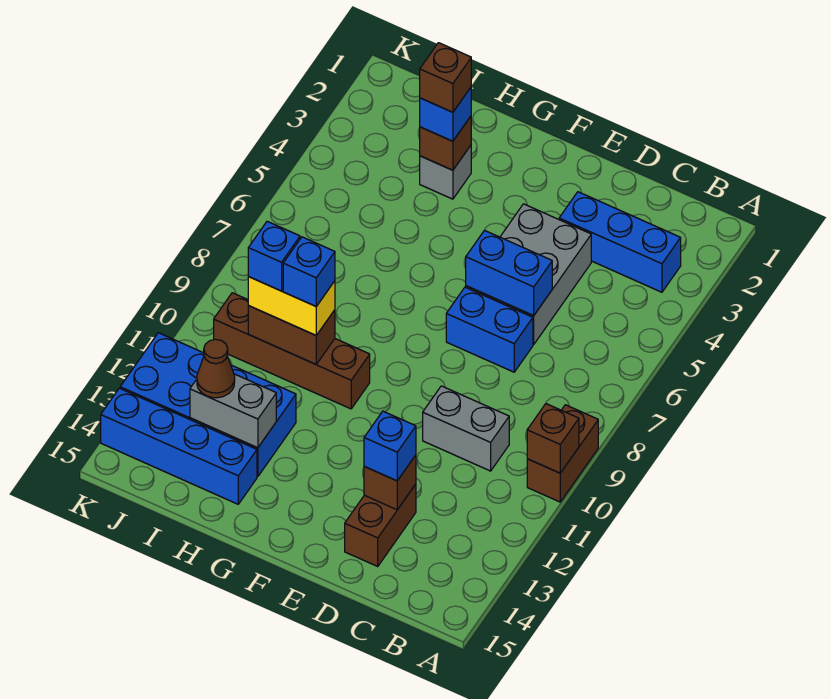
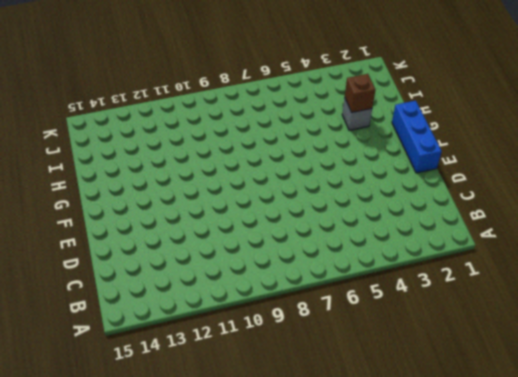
blue brick E1:G1 level 1 -> blue brick B3:D3 level 1
none -> brown brick A9:A10 level 1
none -> grey brick C10:D10 level 1
none -> grey brick D4:E6 level 1

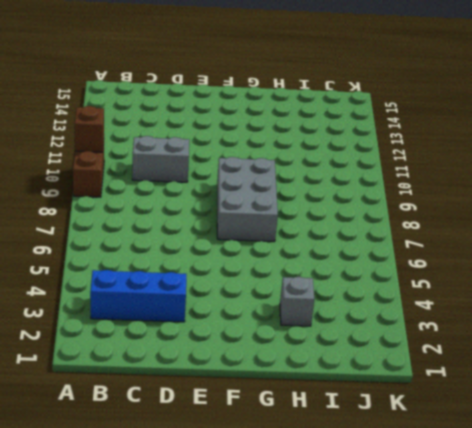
grey brick F7:G9 level 1 -> grey brick D4:E6 level 1
none -> blue brick D7:E7 level 1
none -> brown brick D13:D14 level 1
none -> brown brick G10:J10 level 1

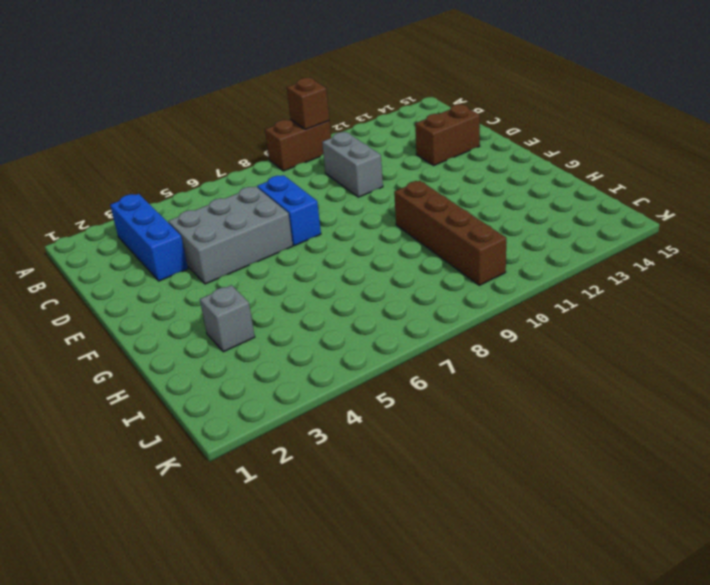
none -> blue brick H12:K13 level 1
none -> blue brick H14:K14 level 1
none -> blue brick D6:E6 level 2

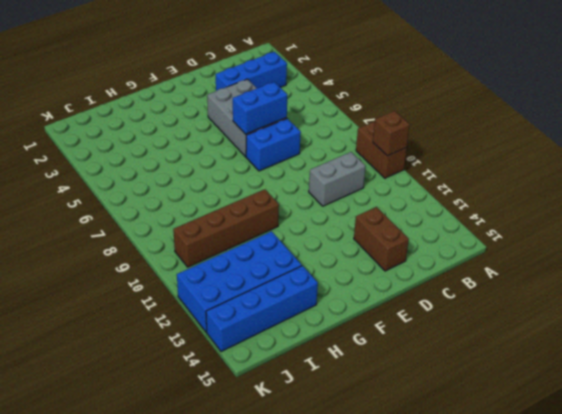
none -> grey brick H3 level 1
none -> brown brick D13 level 2
none -> brown brick H3 level 2

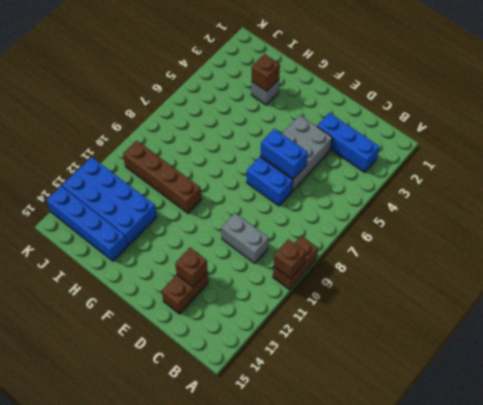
none -> brown brick H10:I10 level 2
none -> grey brick H13:I13 level 2
none -> blue brick D13 level 3

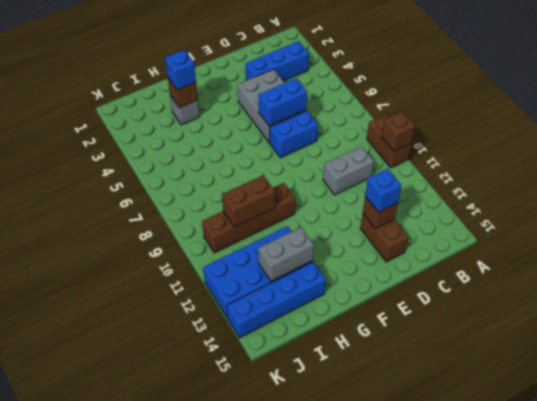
none -> yellow brick H10:I10 level 3
none -> brown cone I13 level 3
none -> brown brick H3 level 4

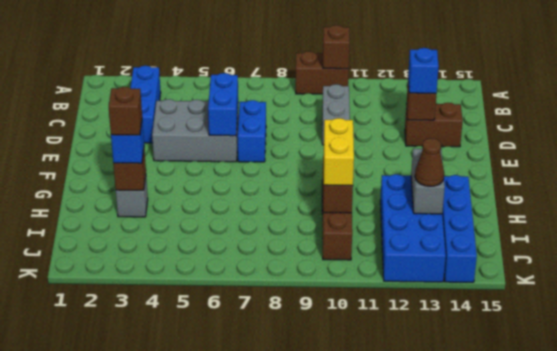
none -> blue brick H10 level 4
none -> blue brick I10 level 4

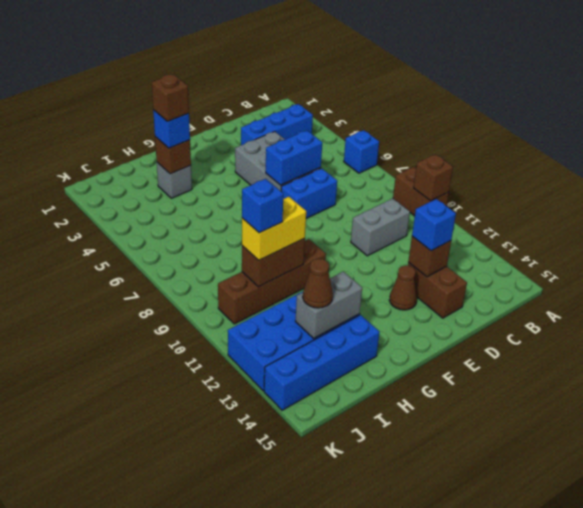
blue brick A6 level 1 -> blue brick H10 level 4
brown cone E13 level 1 -> none

